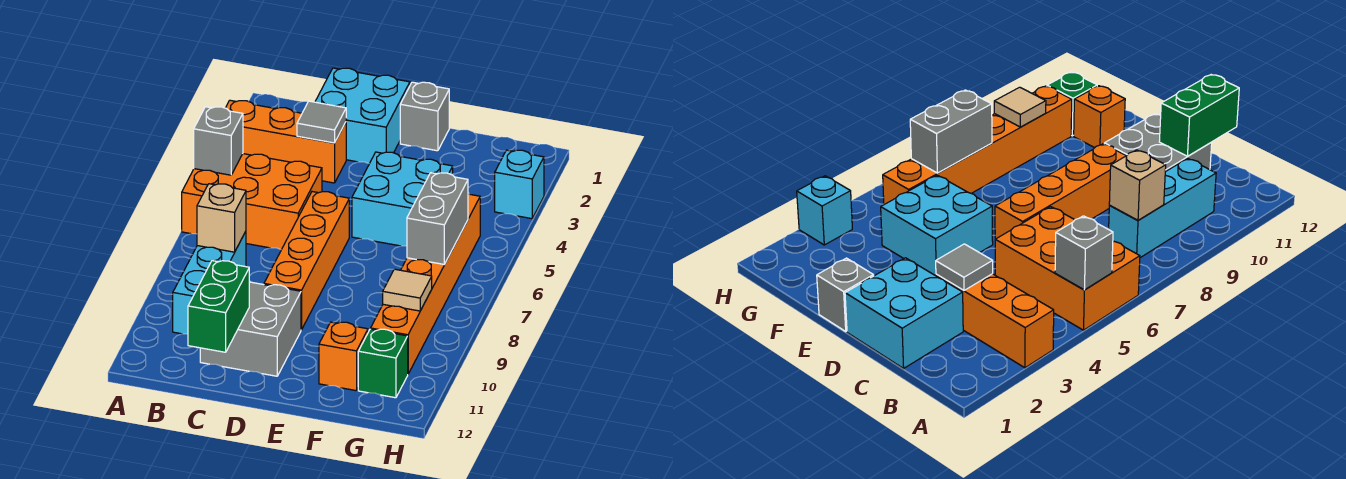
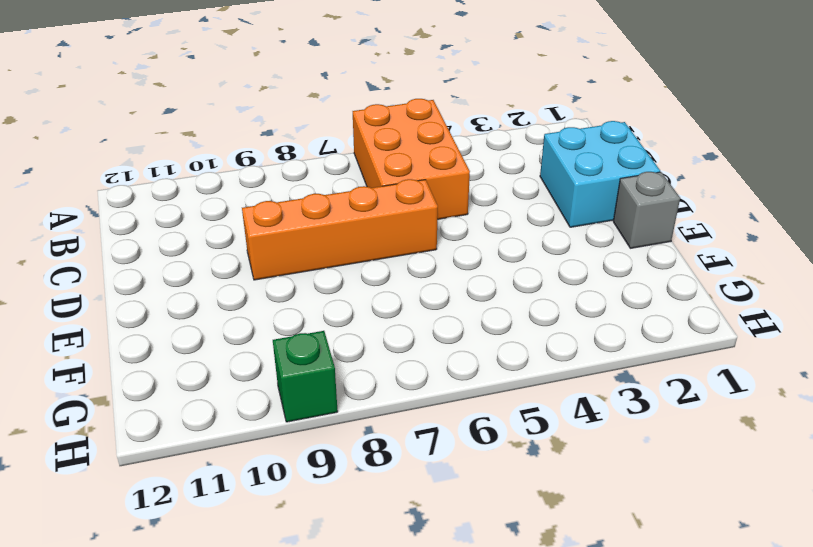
green brick H9 level 1 -> green brick G11 level 1
none -> orange brick A3:C3 level 1
none -> cyan brick B8:B10 level 1
none -> grey brick C10:D11 level 1

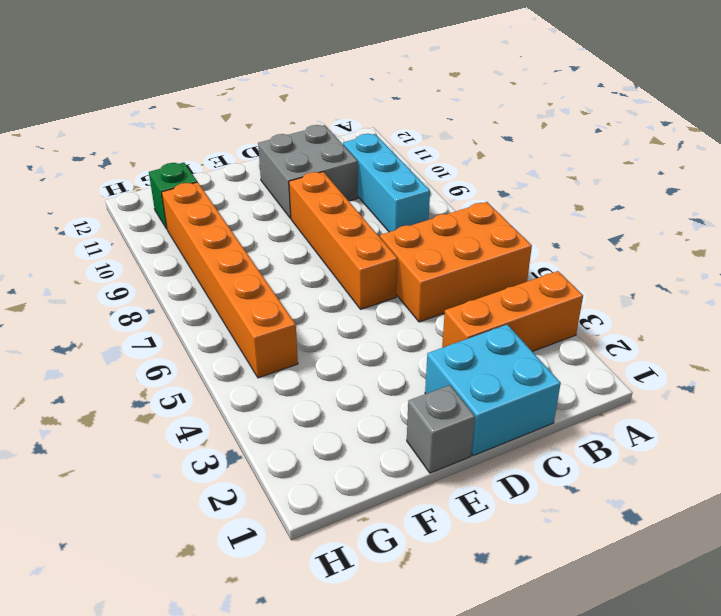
none -> cyan brick E4:F5 level 1
none -> orange brick F11 level 1
none -> cyan brick H3 level 1

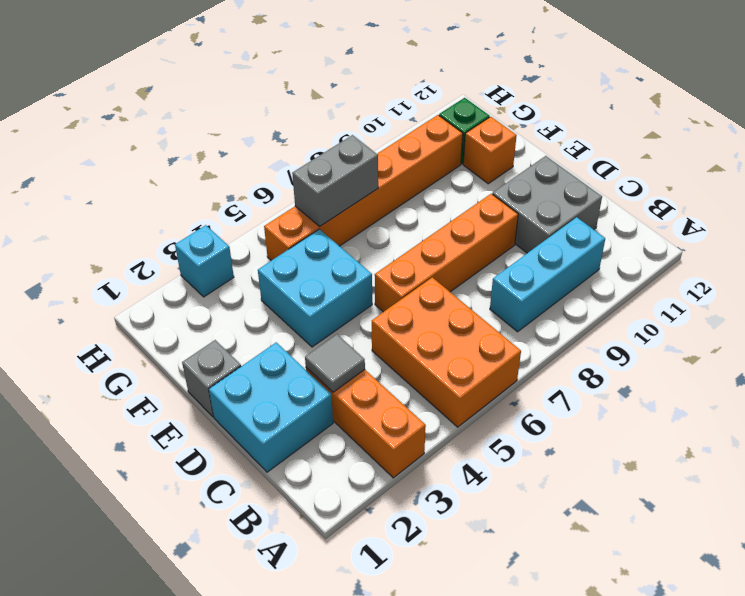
none -> grey brick A5 level 2
none -> tan brick B8 level 2
none -> green brick C11:C12 level 2

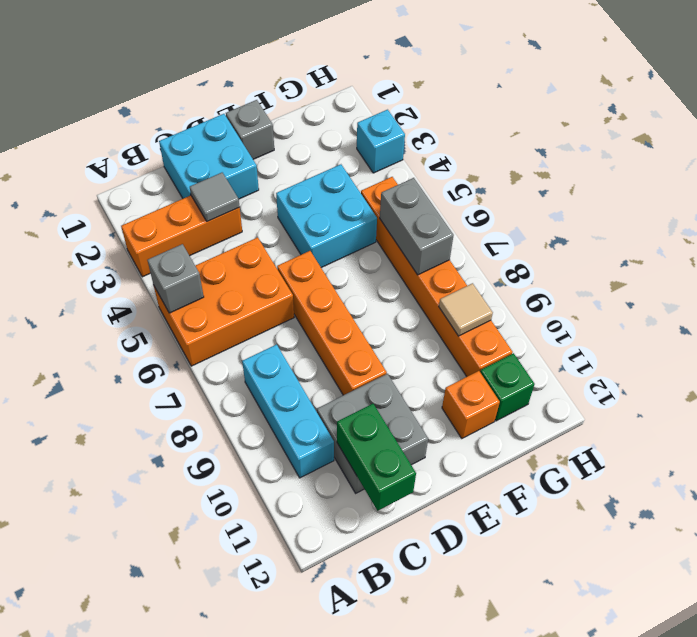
none -> tan brick B8 level 2

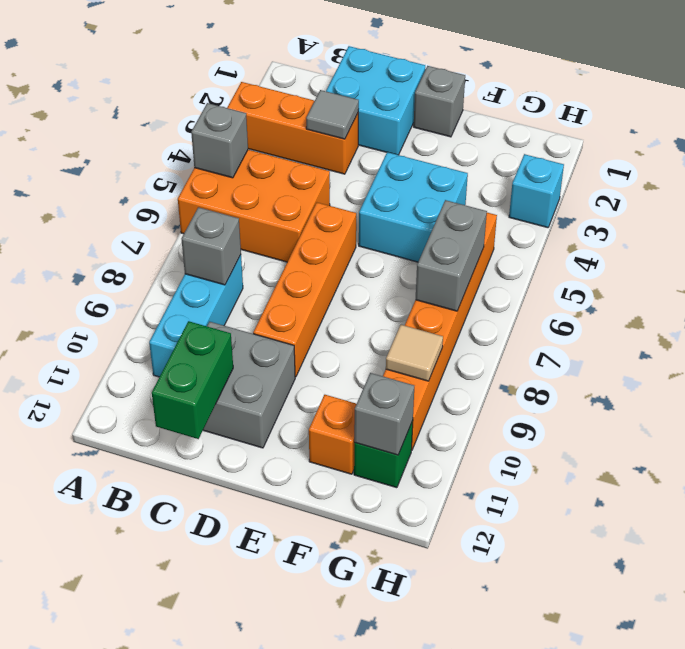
grey brick B8 level 2 -> tan brick B8 level 2
grey brick G11 level 2 -> none

